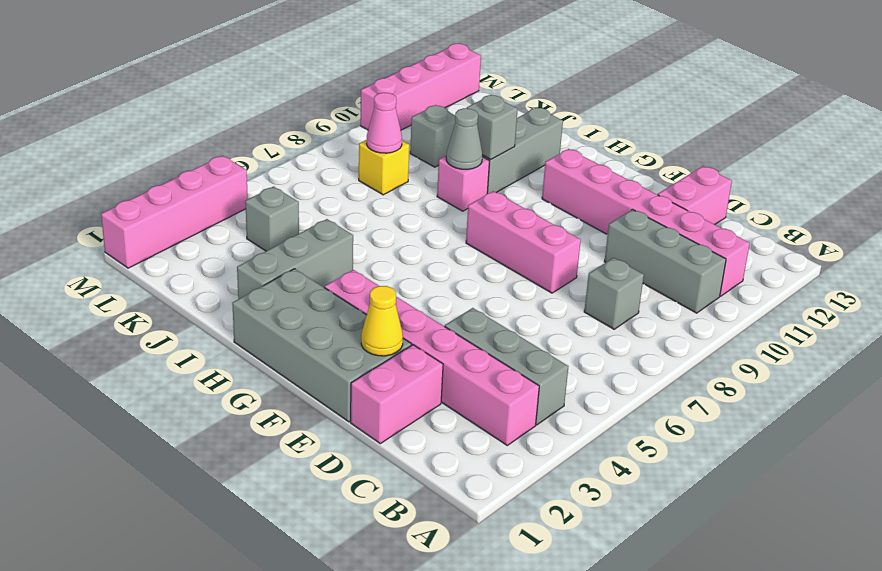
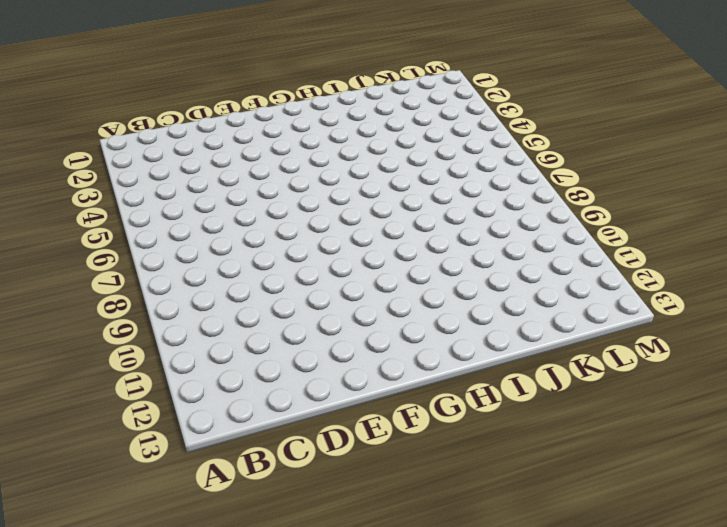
none -> pink brick B3:G3 level 1
none -> grey brick B4:D4 level 1
none -> grey brick B10:D10 level 1

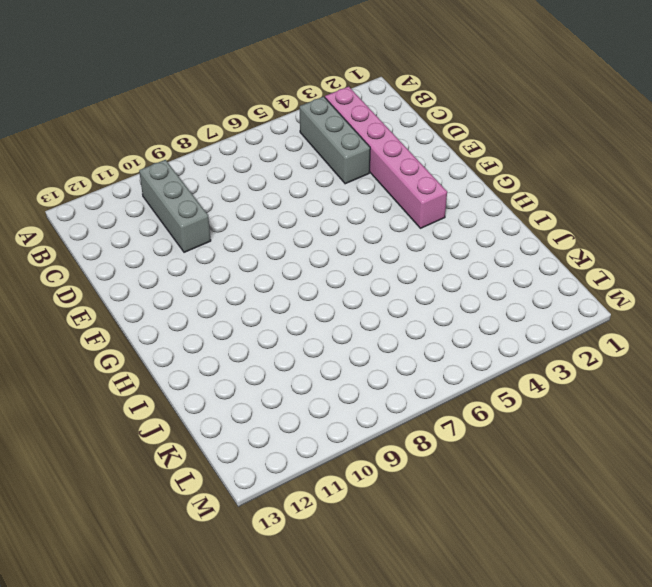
none -> pink brick B11:G11 level 1
none -> grey brick C8 level 1
none -> pink brick D1:D2 level 1

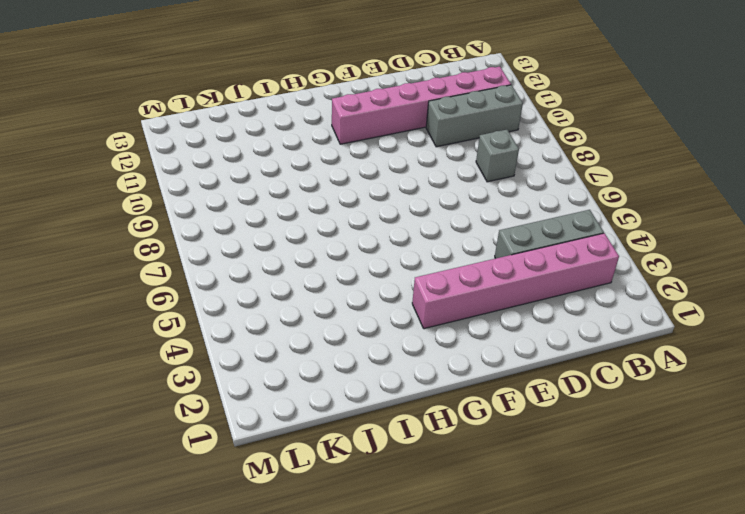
none -> pink brick D1:D2 level 1
none -> pink brick D12:D13 level 1
none -> grey brick E1:H2 level 1

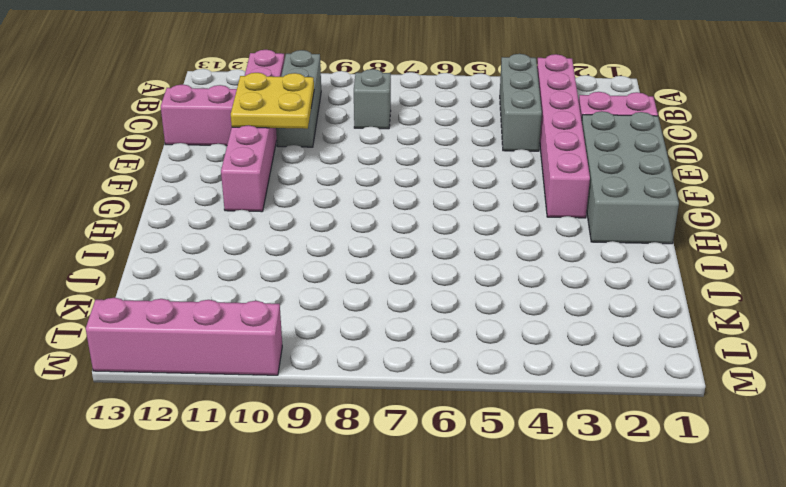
yellow plate D10:E11 level 2 -> none
none -> pink brick E8:G8 level 1
none -> grey brick I2:I4 level 1
none -> pink brick I9 level 1

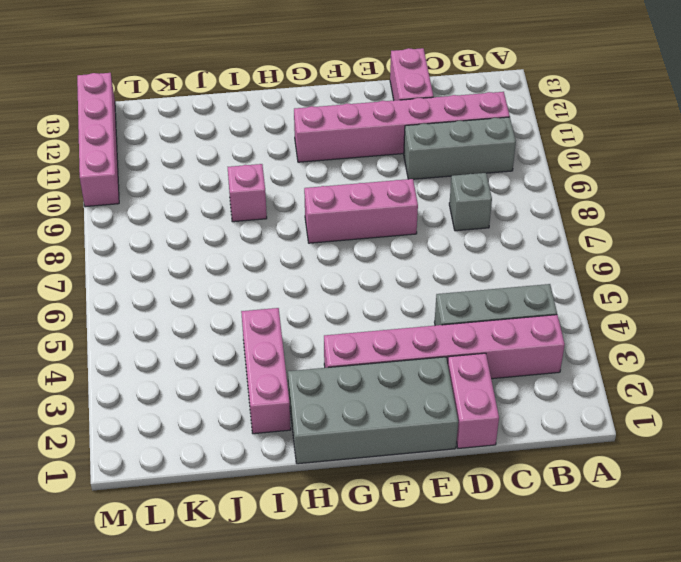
pink brick I2:I4 level 1 -> grey brick I2:I4 level 1
none -> grey brick I10:I12 level 1
none -> grey brick K4 level 1
none -> yellow brick K8 level 1

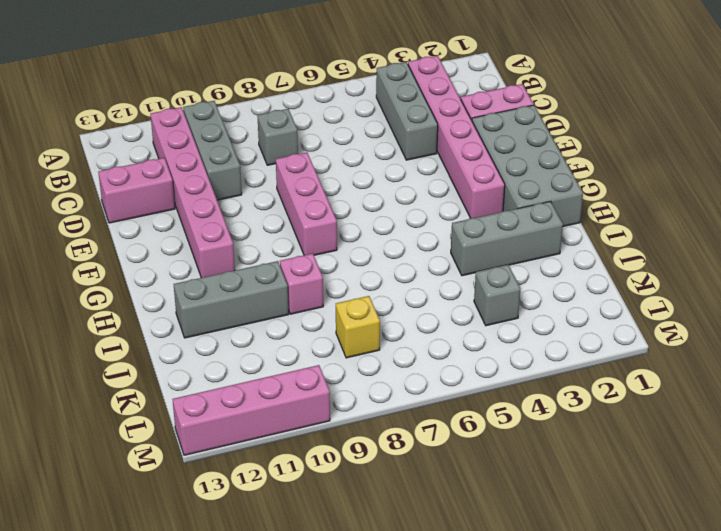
none -> grey brick K10 level 1
none -> pink brick M1:M4 level 1
none -> yellow cone E2 level 2

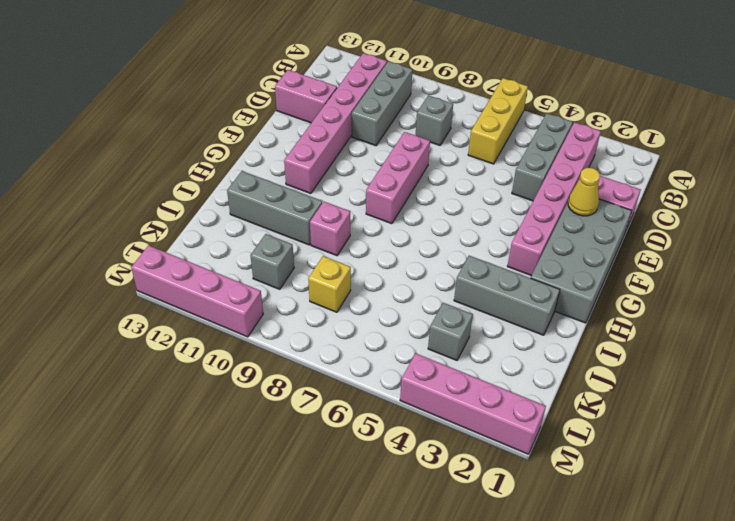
yellow brick A6:C6 level 1 -> none
none -> grey cone I9 level 2
none -> grey brick I10 level 2
none -> pink cone K8 level 2

